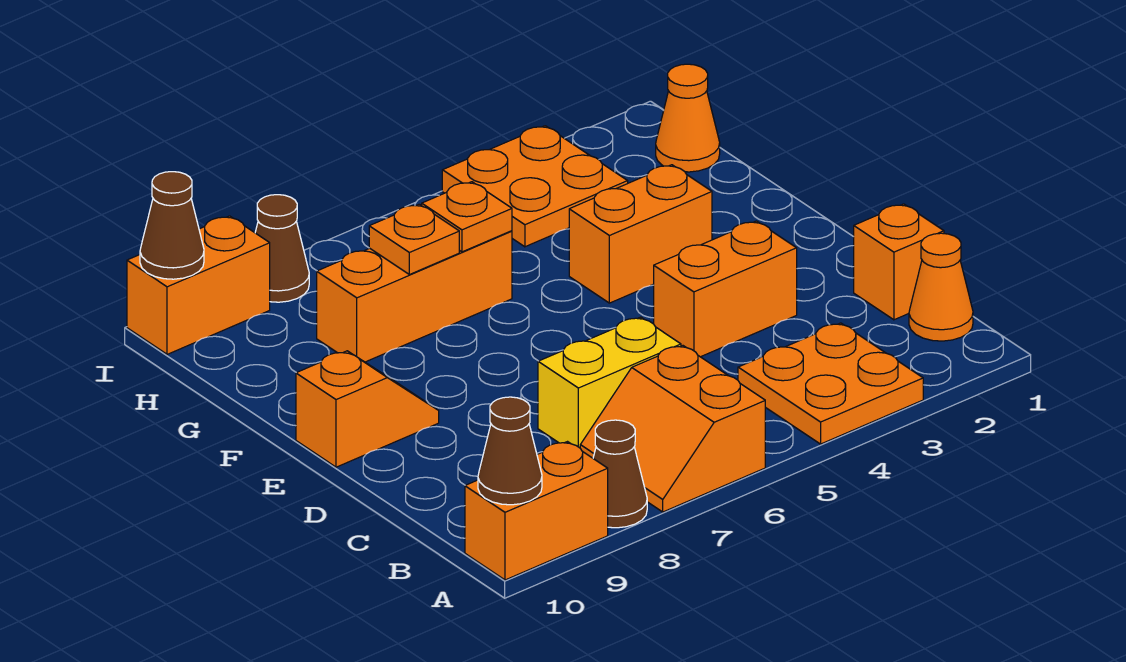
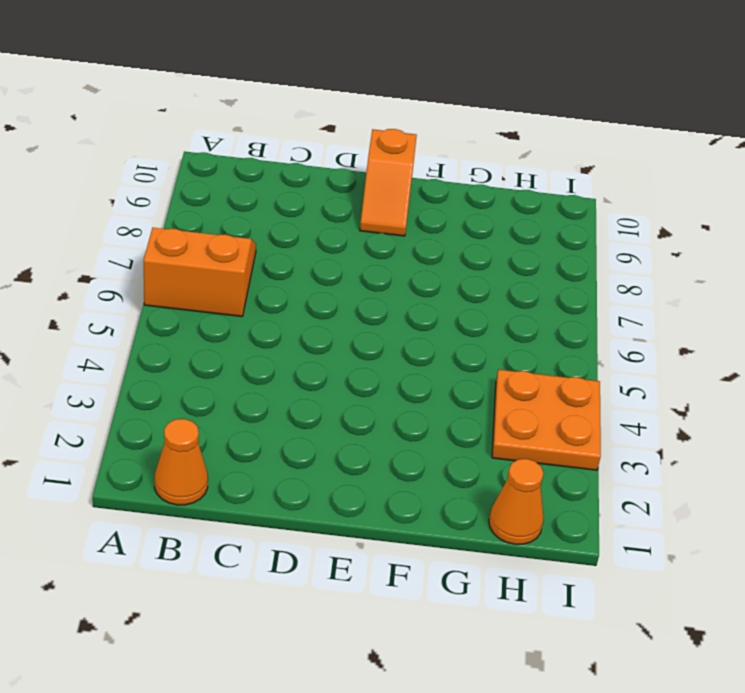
none -> orange plate A3:B4 level 1
none -> brown cone A8 level 1
none -> orange brick A9:A10 level 1

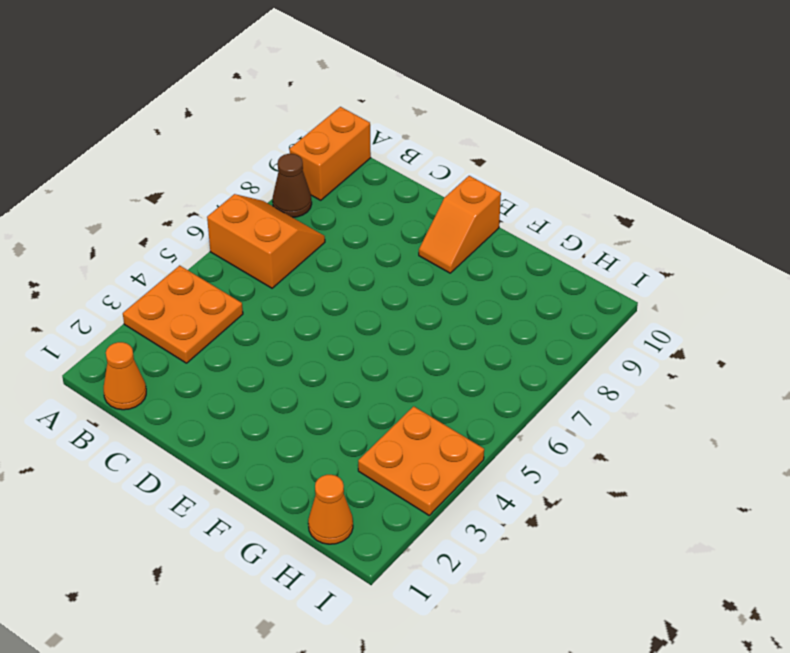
none -> orange brick C1 level 1
none -> yellow brick C6:C7 level 1
none -> orange brick D3:D4 level 1

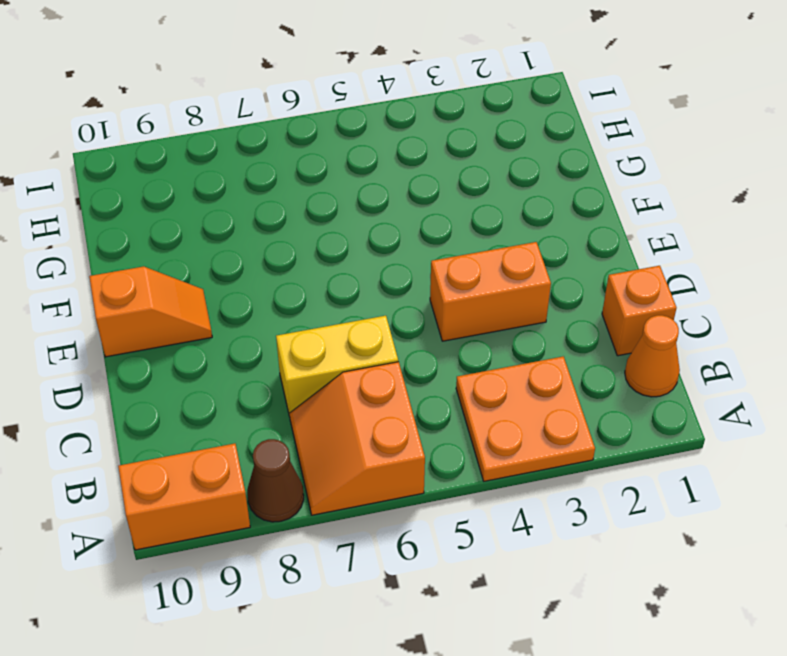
none -> orange brick F3:F4 level 1
none -> orange brick G6:G8 level 1
none -> orange cone H1 level 1

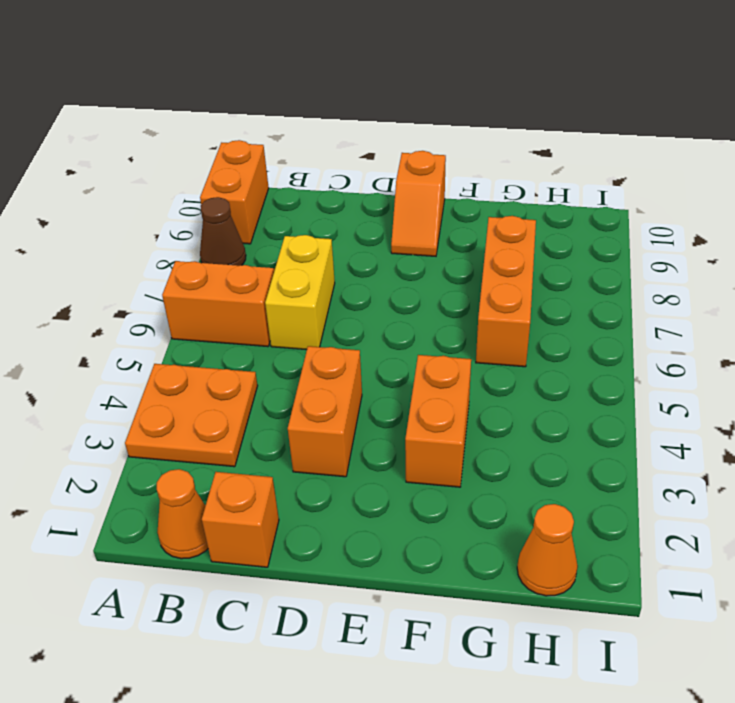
none -> orange plate H3:I4 level 1
none -> brown cone I8 level 1
none -> orange brick I9:I10 level 1

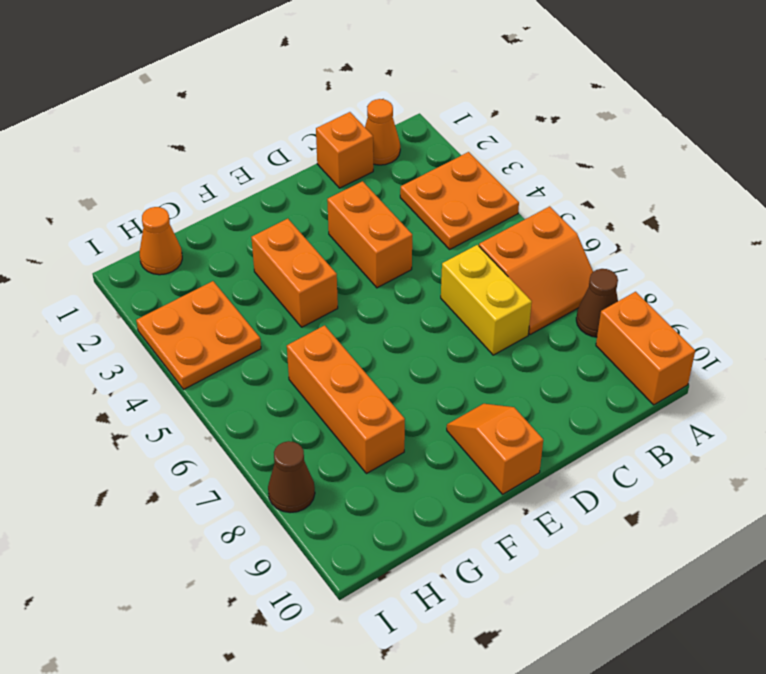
none -> orange brick I9:I10 level 1
none -> brown cone A10 level 2
none -> orange plate G6 level 2

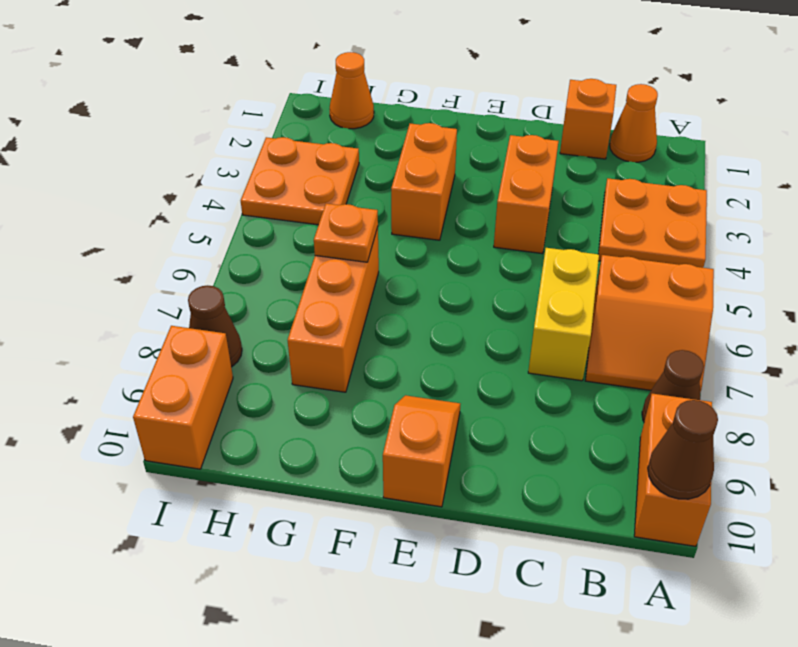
none -> orange plate G7 level 2
none -> brown cone I10 level 2

